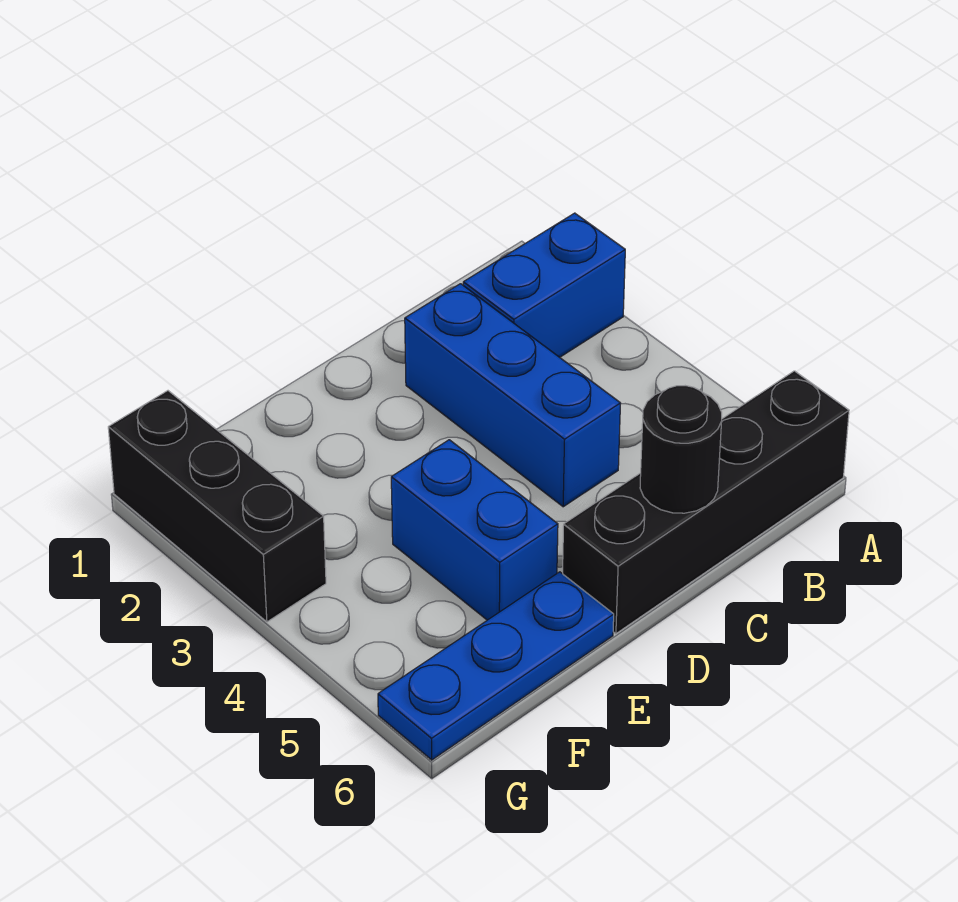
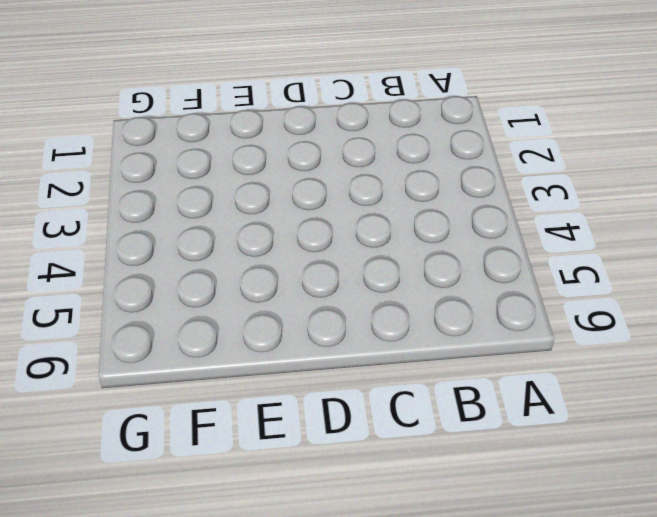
none -> blue brick A2:B2 level 1
none -> black brick A6:D6 level 1

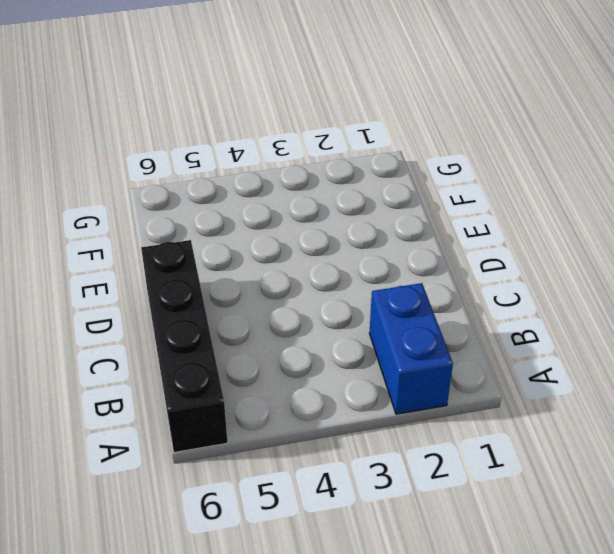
none -> blue brick C2:C4 level 1
none -> blue brick E4:E5 level 1

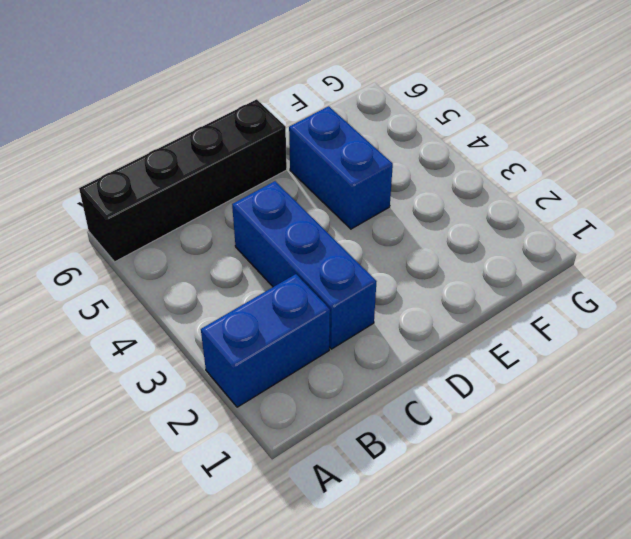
none -> blue plate E6:G6 level 1
none -> black brick G1:G3 level 1

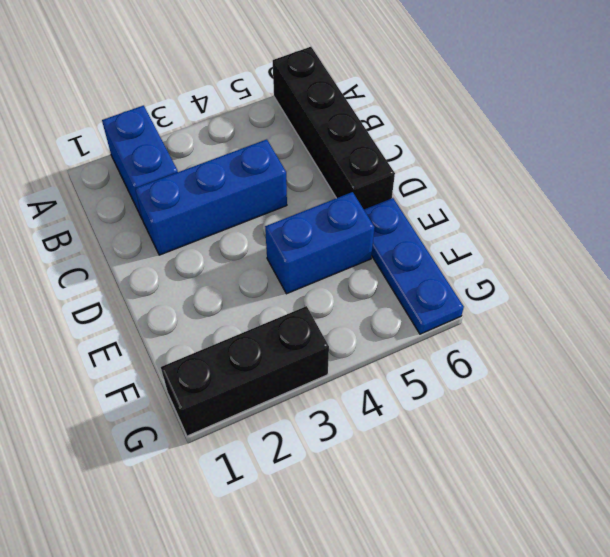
none -> black round brick C6 level 2

